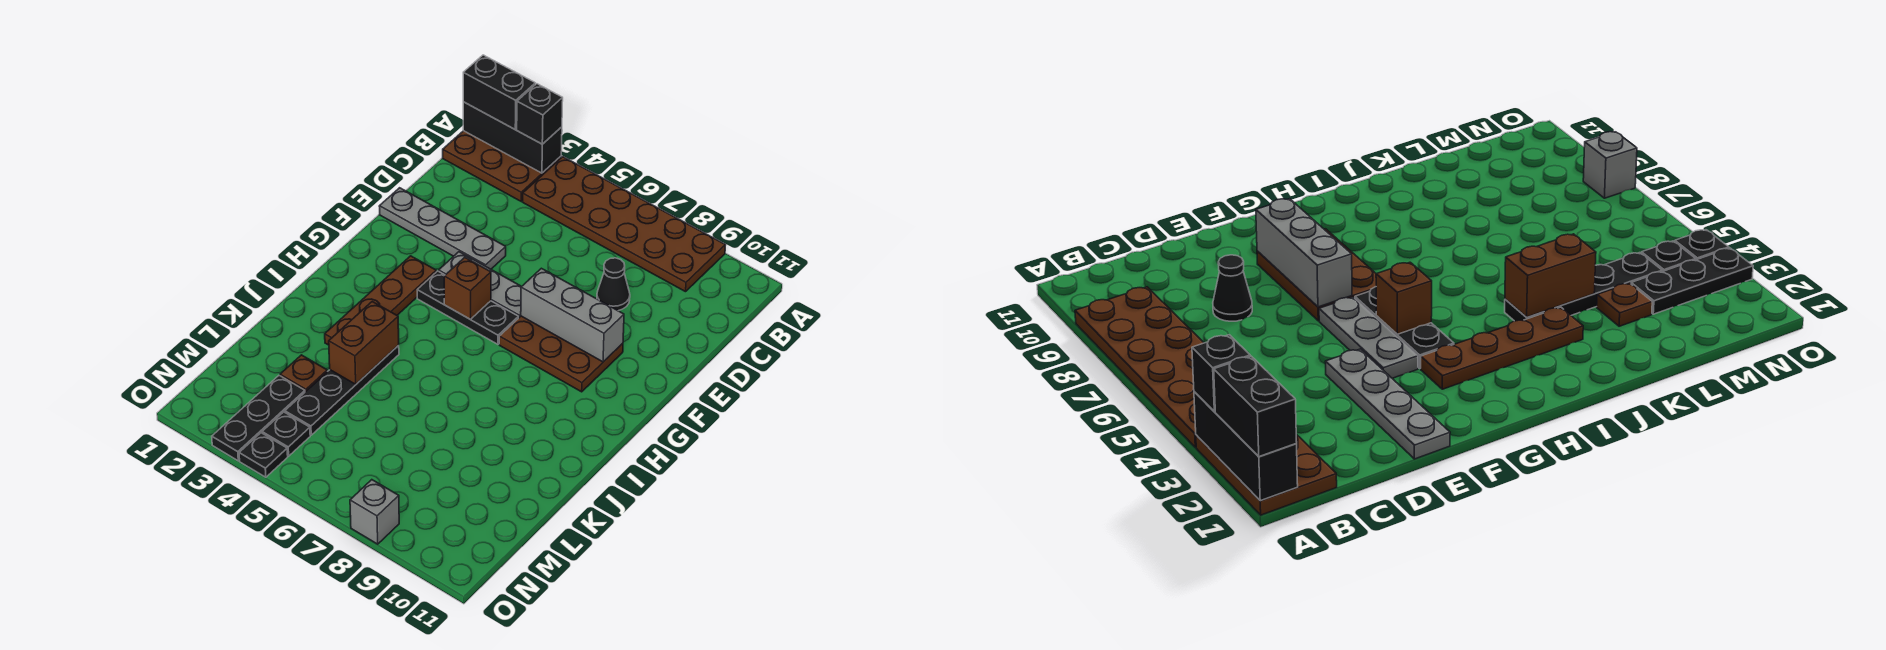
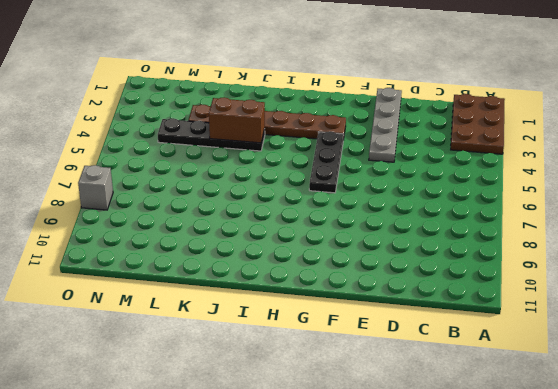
none -> brown plate A4:B9 level 1
none -> black cone D8 level 1
none -> grey plate F4:F6 level 1

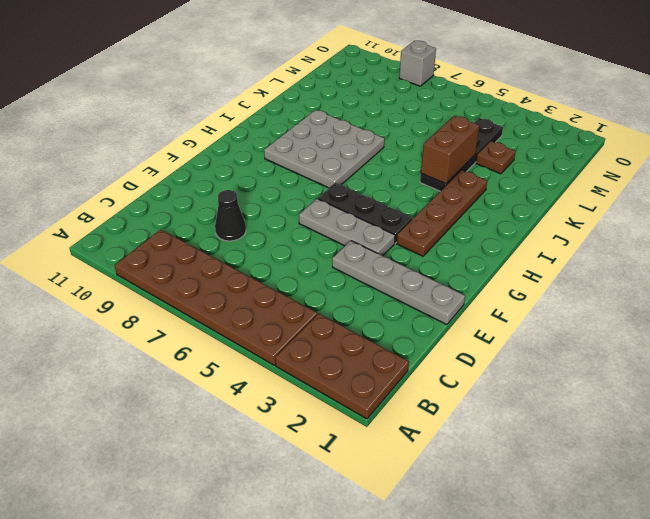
grey plate H7:J9 level 1 -> none
none -> brown plate F7:G9 level 1
none -> black plate M3:O3 level 1
none -> black plate N4 level 1

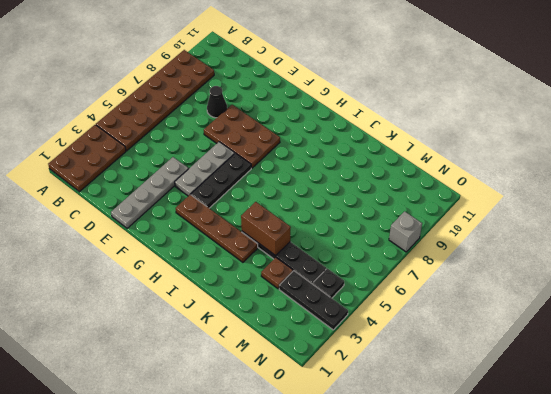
brown plate E7:G8 level 1 -> brown plate F7:G9 level 1
none -> black plate O4 level 1
none -> black brick A1:A3 level 2
none -> grey brick F7:F9 level 2

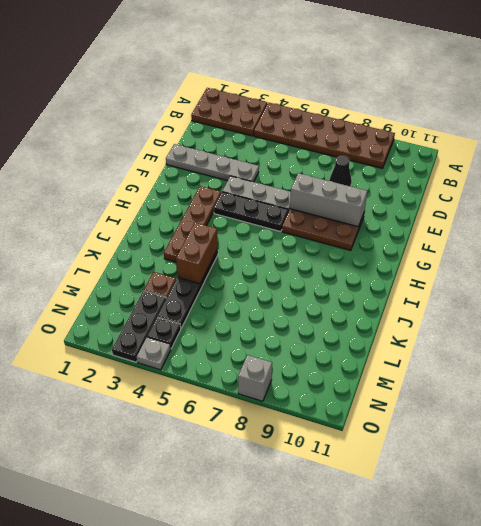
grey plate O4 level 1 -> black plate O4 level 1
none -> black brick A1:A3 level 2
none -> brown brick G5 level 2
none -> black brick A1:A2 level 3

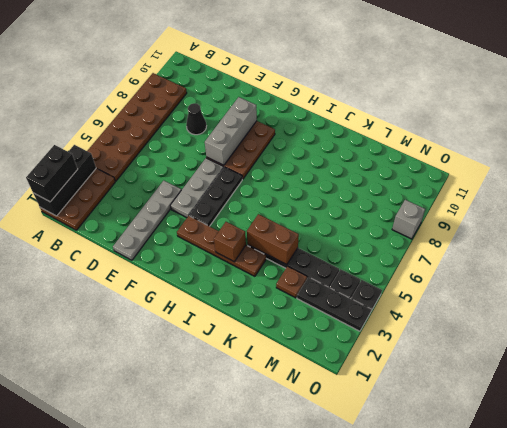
brown brick I3 level 2 -> brown brick G5 level 2
none -> black brick A3 level 3

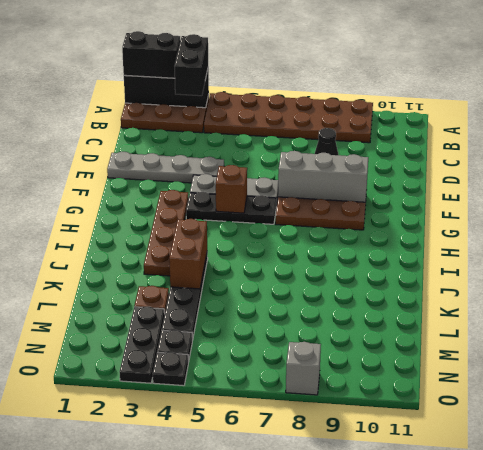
black brick A3:B3 level 3 -> black brick A3 level 3

